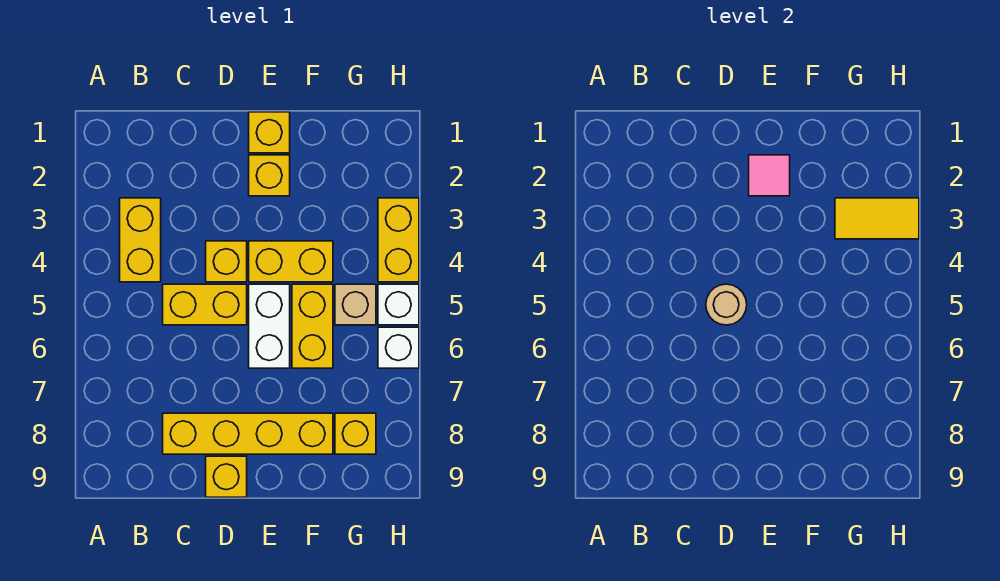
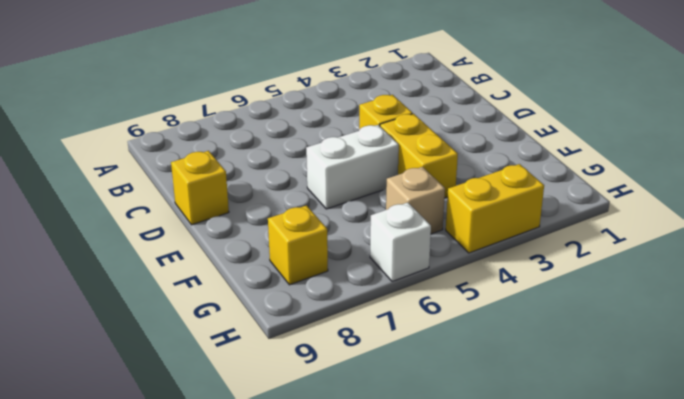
none -> yellow brick B3:B4 level 1
none -> yellow brick C5:D5 level 1
none -> yellow brick C8:F8 level 1

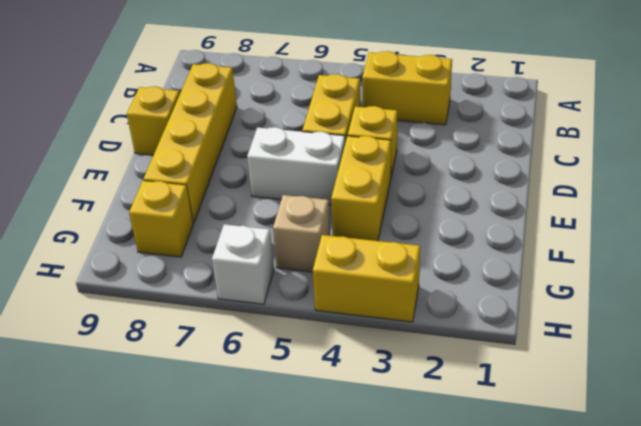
none -> yellow brick E1 level 1
none -> yellow brick E2 level 1
none -> yellow brick F5:F6 level 1

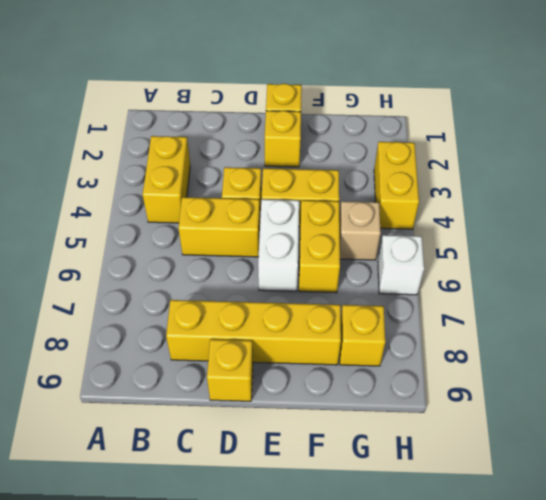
none -> white brick H5 level 1
none -> tan round brick D5 level 2
none -> pink tile E2 level 2

